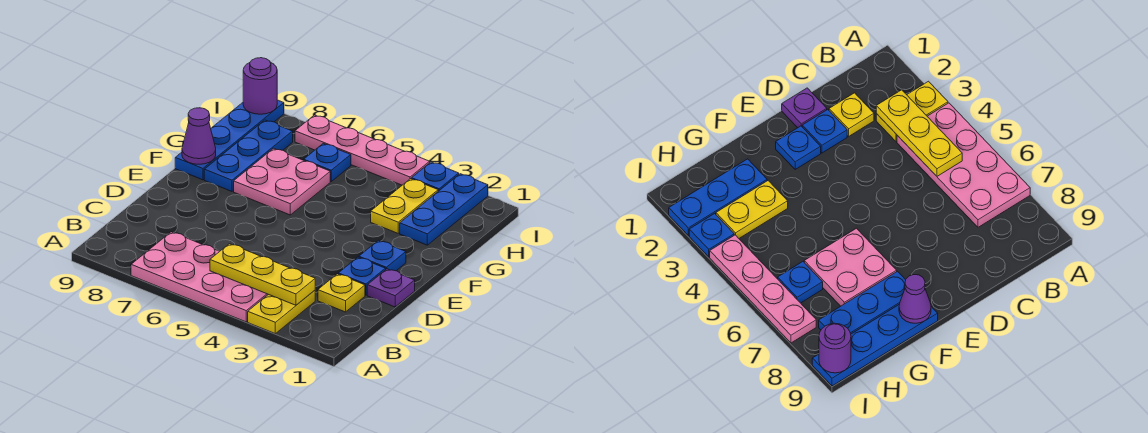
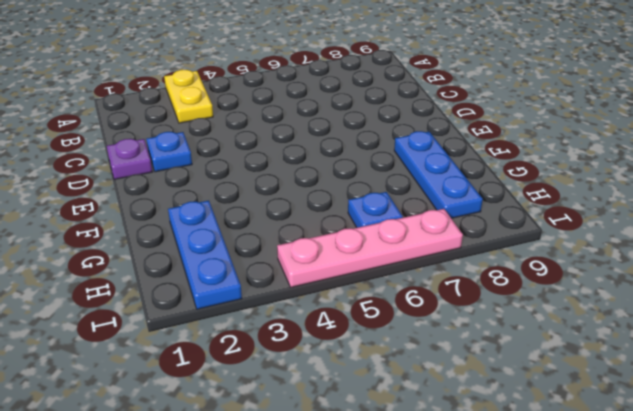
none -> pink plate A4:B7 level 1
none -> yellow plate C2 level 1
none -> blue plate E2 level 1

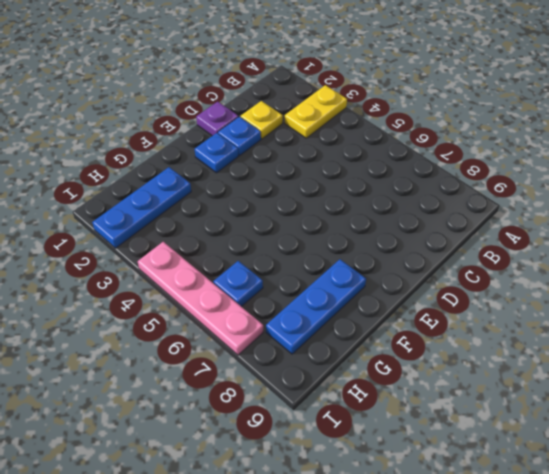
none -> pink plate A4:B7 level 1
none -> pink plate F6:G7 level 1
none -> blue plate F9:I9 level 1

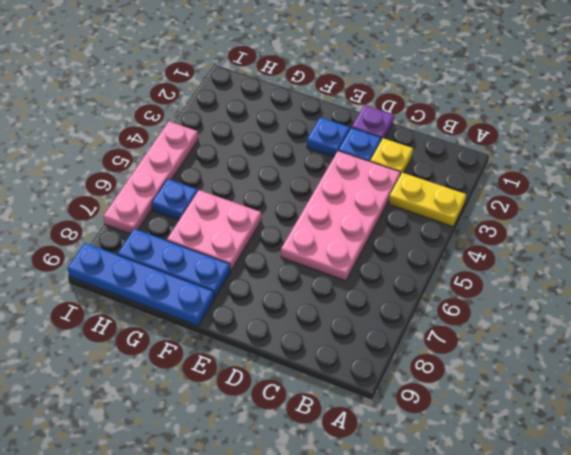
pink plate C3:D6 level 1 -> pink plate A4:B7 level 1
none -> blue plate G2:I2 level 1
none -> yellow plate G3:H3 level 1
none -> blue plate I3 level 1

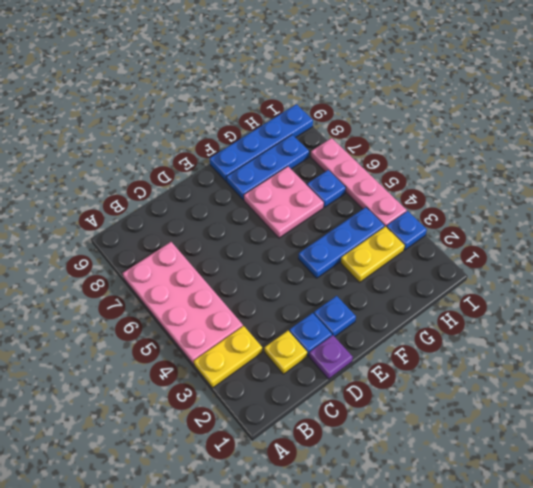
blue plate F4:H4 level 1 -> blue plate G2:I2 level 1
none -> yellow plate B3:B5 level 2
none -> purple cone F9 level 2
none -> purple round brick I9 level 2

